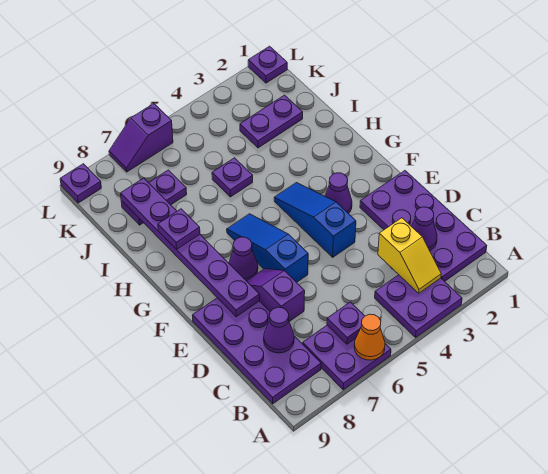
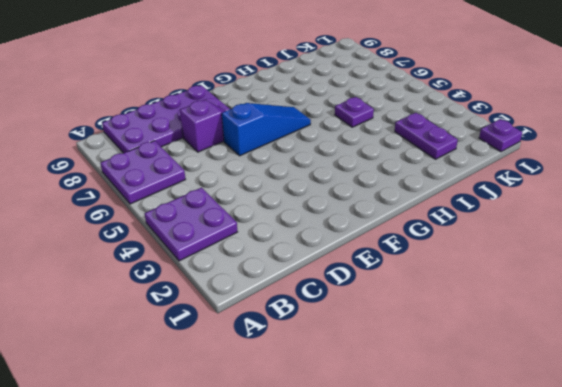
none -> purple plate B1:E2 level 1
none -> blue slope E4:G4 level 1 top E
none -> purple cone F3 level 1

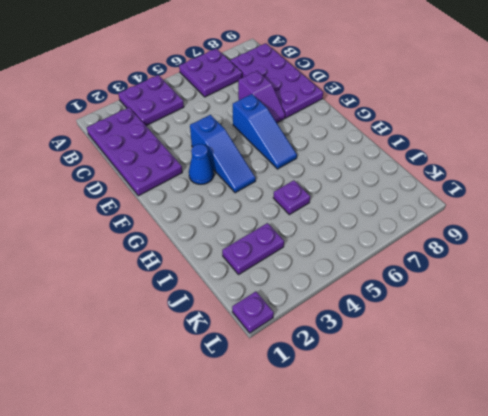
blue cone F3 level 1 -> purple cone F3 level 1
none -> purple cone F7 level 1
none -> purple plate J7:J8 level 1
none -> purple slope L6:L7 level 1 top 6

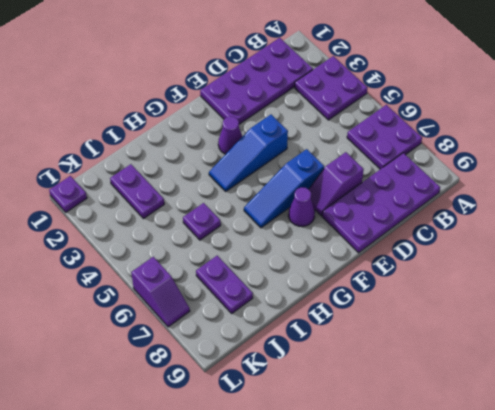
none -> purple plate L9 level 1
none -> orange cone A6 level 2
none -> yellow slope B3:C3 level 2 top C

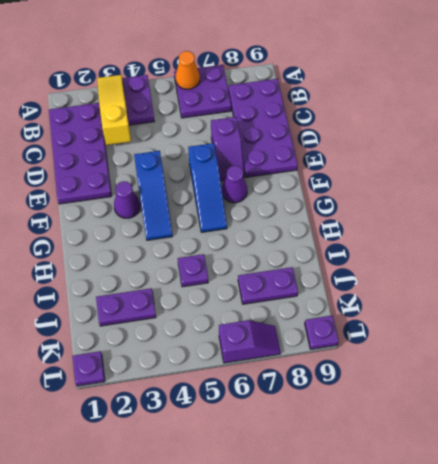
yellow slope A3:C3 level 2 top C -> yellow slope B3:C3 level 2 top C
none -> purple plate B6 level 2
none -> purple cone C2 level 2
none -> purple cone C8 level 2

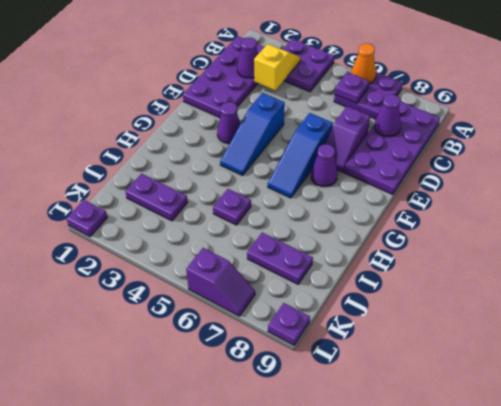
none -> purple plate E8:J8 level 2
none -> purple plate H8 level 3

